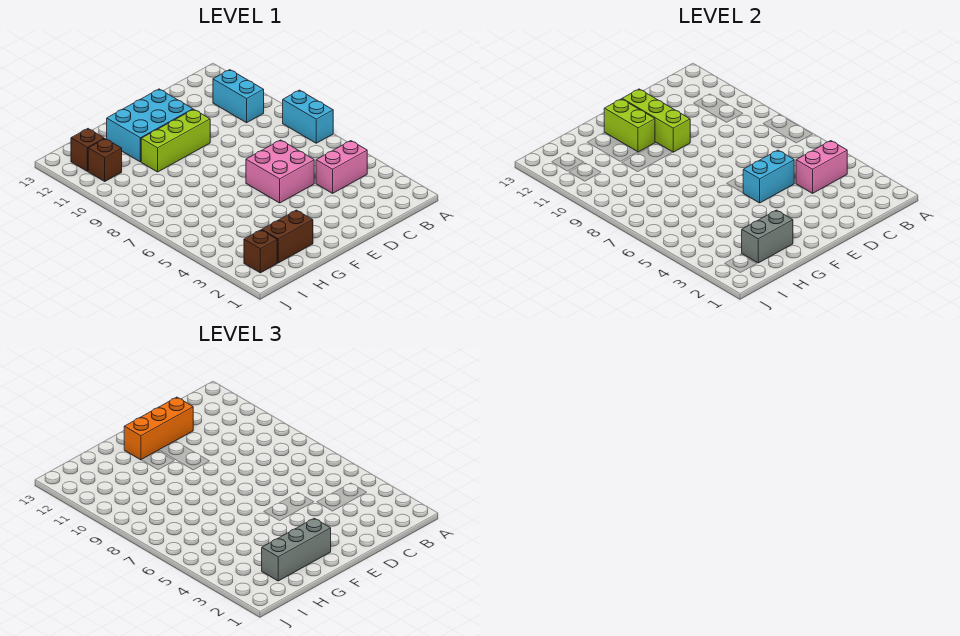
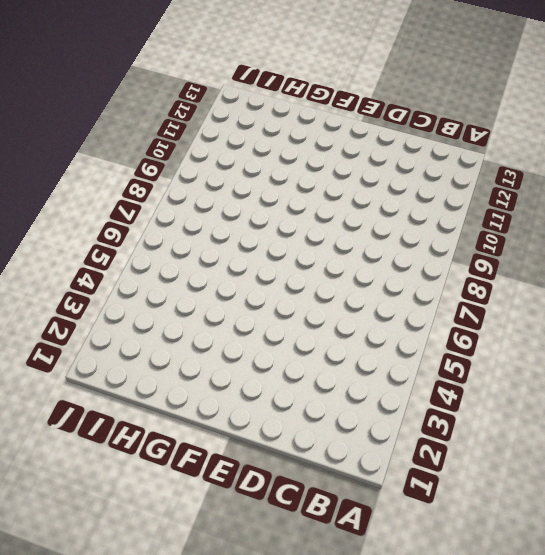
none -> cyan brick A7:A8 level 1
none -> pink brick B4:C4 level 1
none -> cyan brick B10:B11 level 1

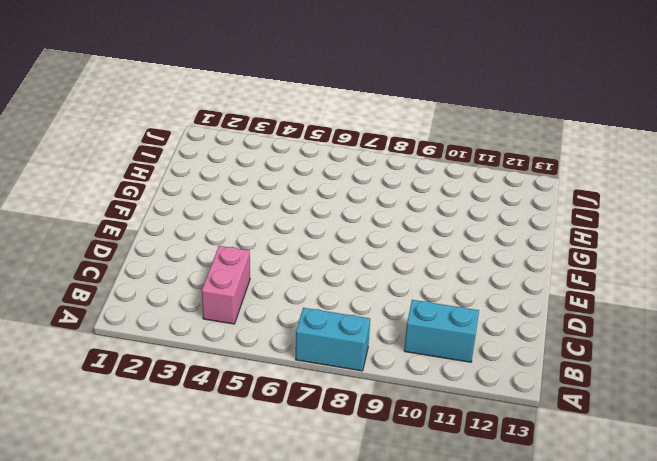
none -> pink brick D5:E6 level 1
none -> lime brick E10:G10 level 1
none -> cyan brick E11:G12 level 1

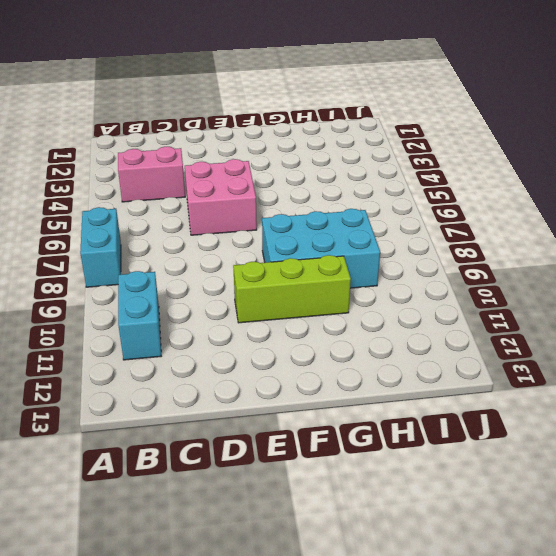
cyan brick F8:H9 level 1 -> cyan brick E11:G12 level 1
none -> brown brick G2:H2 level 1
none -> brown brick I2 level 1
none -> brown brick I11 level 1

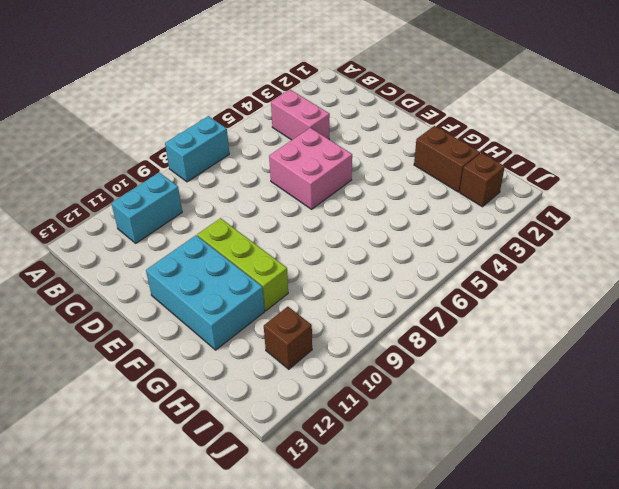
none -> brown brick I12 level 1
none -> pink brick B4:C4 level 2
none -> cyan brick D5:E5 level 2

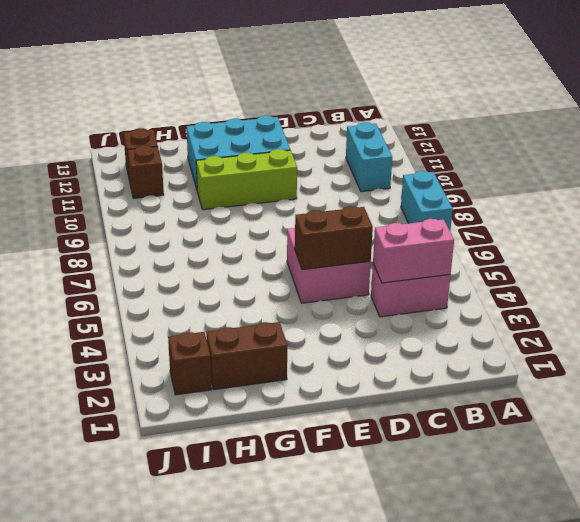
brown brick D5:E5 level 2 -> cyan brick D5:E5 level 2
none -> lime brick E10:E12 level 2
none -> lime brick F11:F12 level 2
none -> grey brick G2:H2 level 2

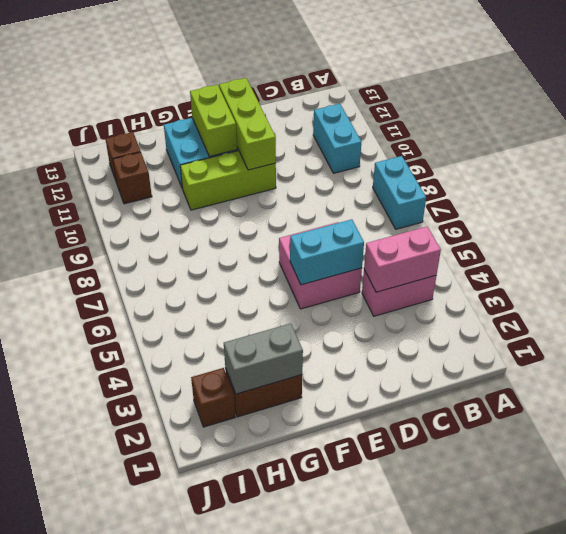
none -> orange brick D12:F12 level 3
none -> grey brick F2:H2 level 3

